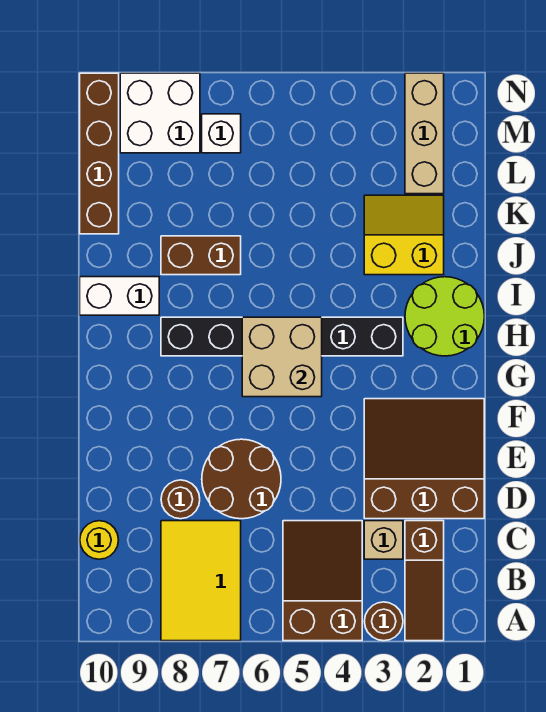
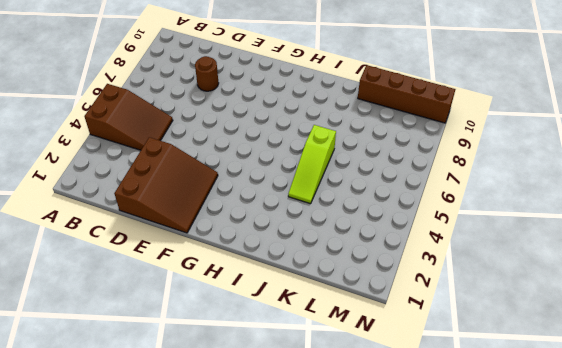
lime slope J4:J6 level 1 top 6 -> none
none -> brown slope A2:C2 level 1 top C
none -> brown round brick A3 level 1
none -> yellow tile A7:C8 level 1

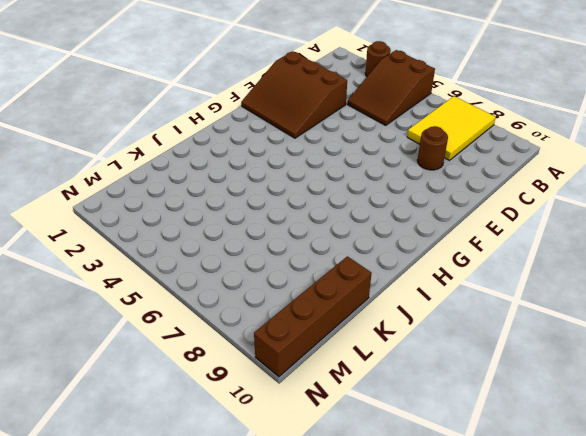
none -> brown slope A2:C2 level 1 top C
none -> tan brick C3 level 1
none -> yellow round brick C10 level 1

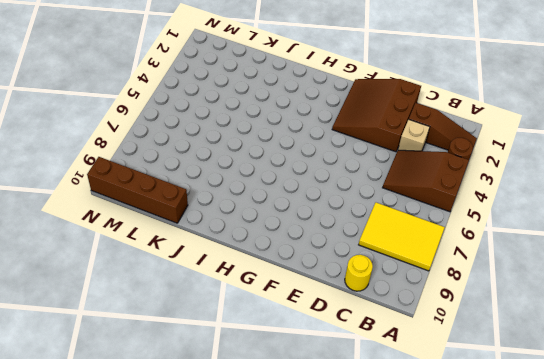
none -> brown round brick D6:E7 level 1
none -> brown round brick D8 level 1
none -> lime round brick H1:I2 level 1

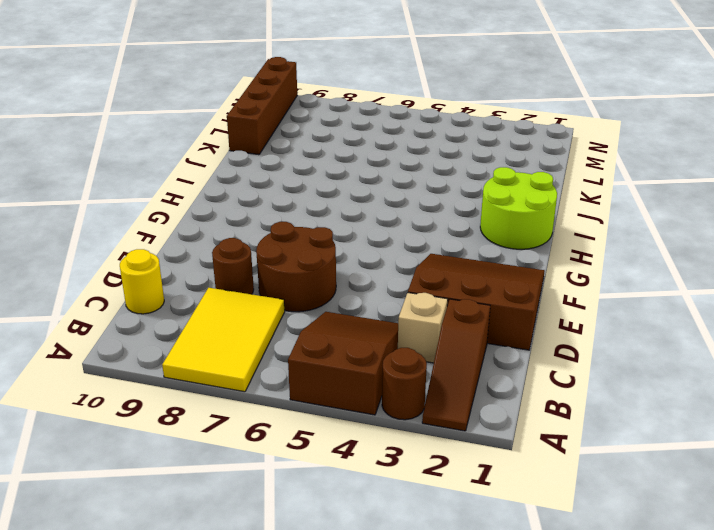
none -> black brick H3:H8 level 1
none -> white brick I9:I10 level 1
none -> yellow slope J2:K3 level 1 top J

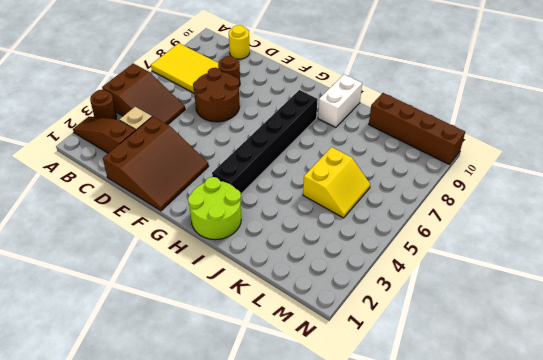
yellow slope K5:L6 level 1 top K -> yellow slope J2:K3 level 1 top J
none -> brown brick J7:J8 level 1
none -> tan brick L2:N2 level 1
none -> white brick M7 level 1

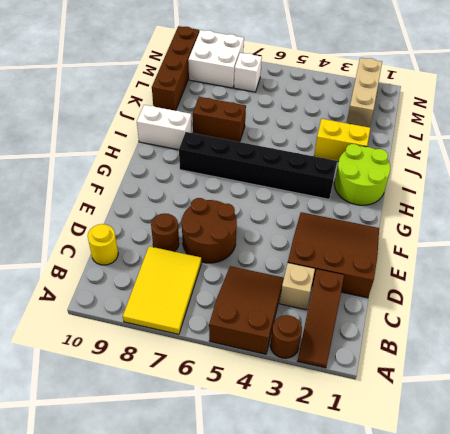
none -> tan brick G5:H6 level 2

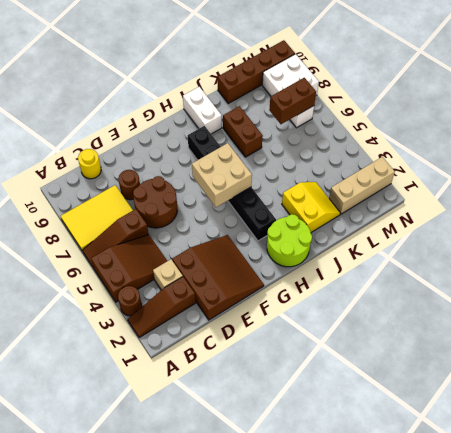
brown slope A6:C6 level 1 top C -> none
brown brick L7:M7 level 2 -> none

